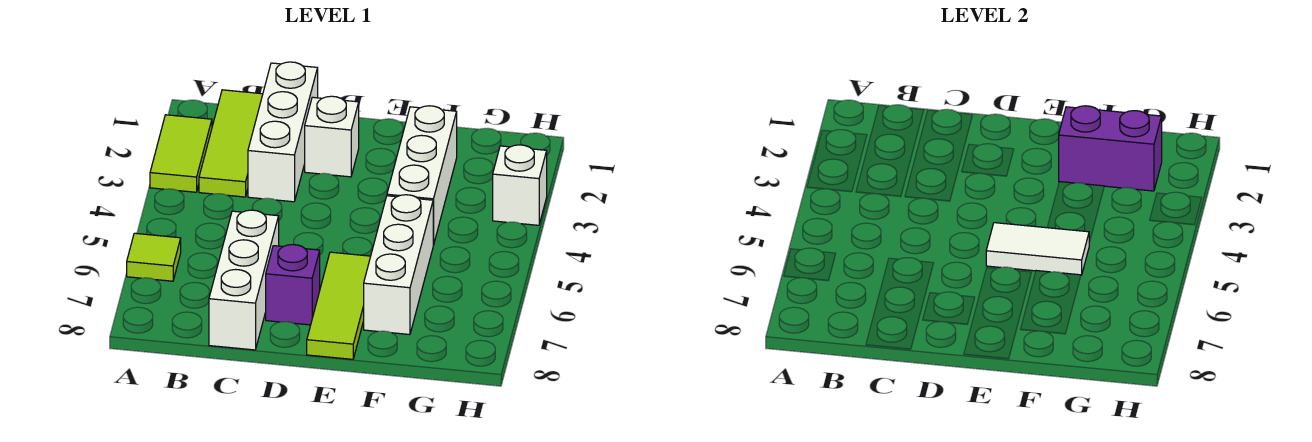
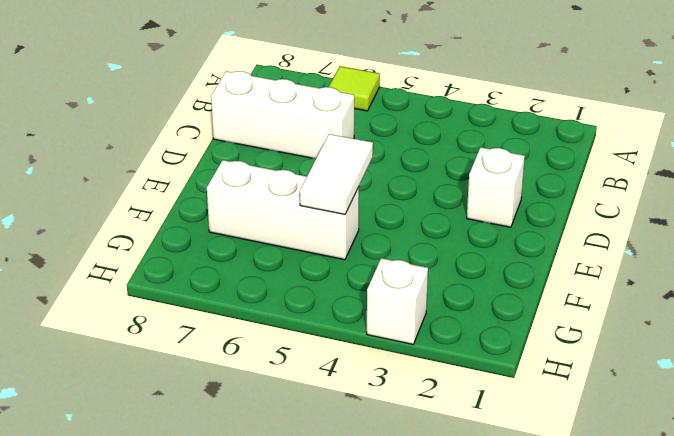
none -> lime tile A2:A3 level 1
none -> lime tile B1:B3 level 1
none -> white brick C1:C3 level 1

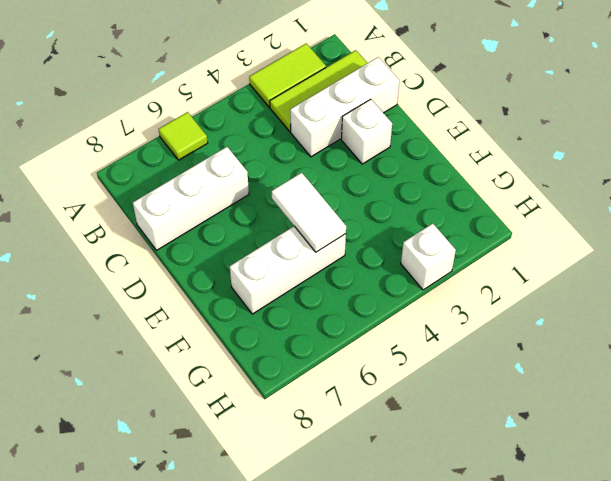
none -> purple brick D7 level 1
none -> lime tile E6:E8 level 1
none -> white brick F2:F4 level 1

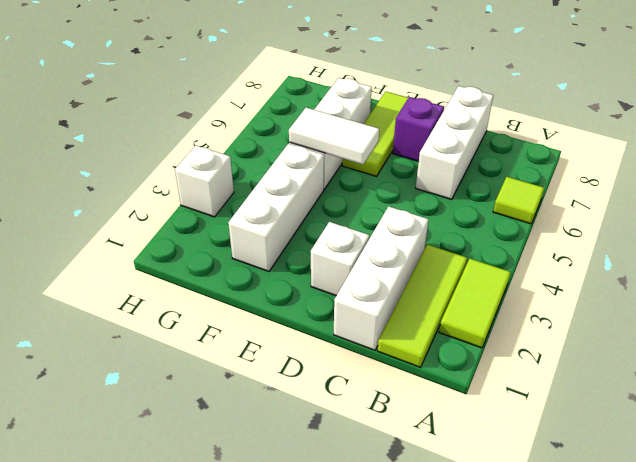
none -> purple brick F2:G2 level 2

